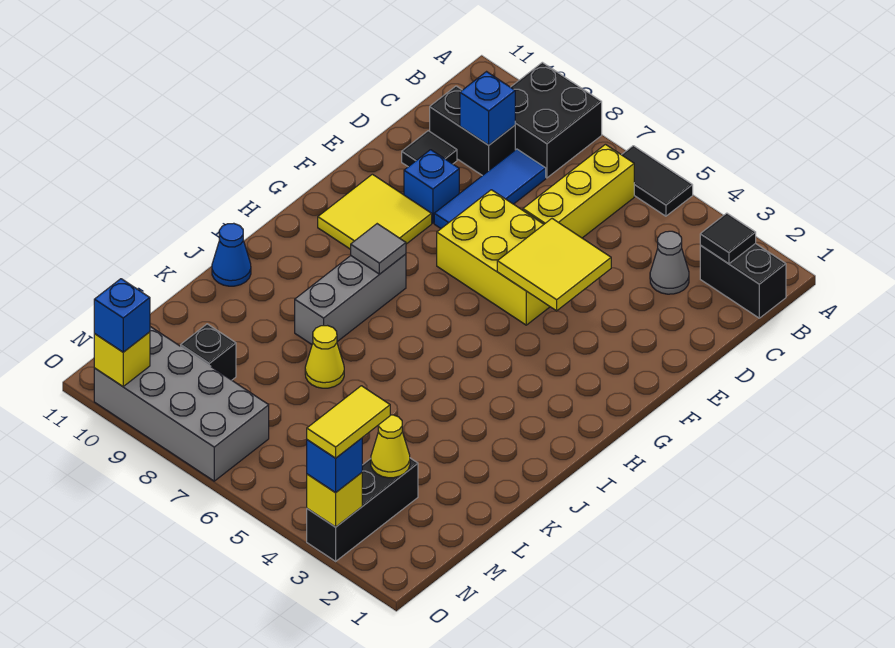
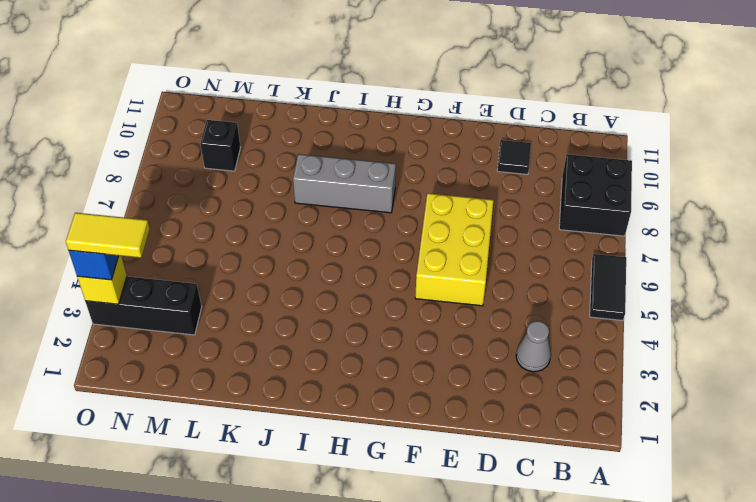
none -> black brick B1:B2 level 1
none -> yellow brick B6:D6 level 1
none -> blue tile C8:E8 level 1

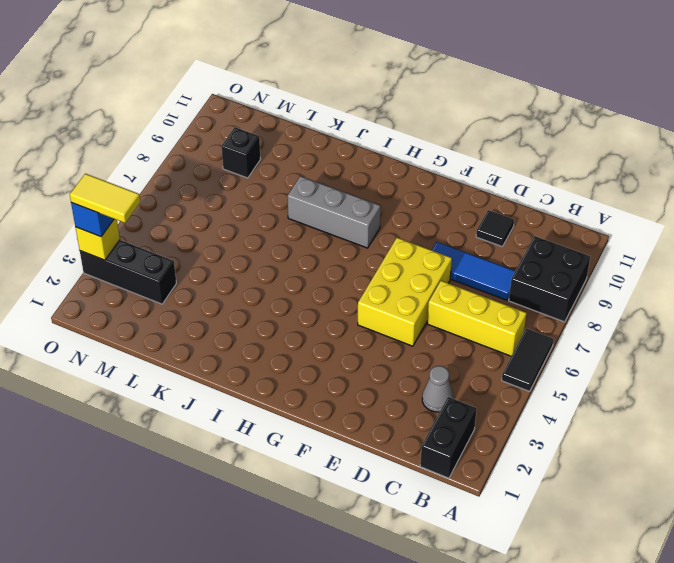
none -> black brick C9:C10 level 1
none -> blue brick E9 level 1
none -> yellow tile F9:G10 level 1

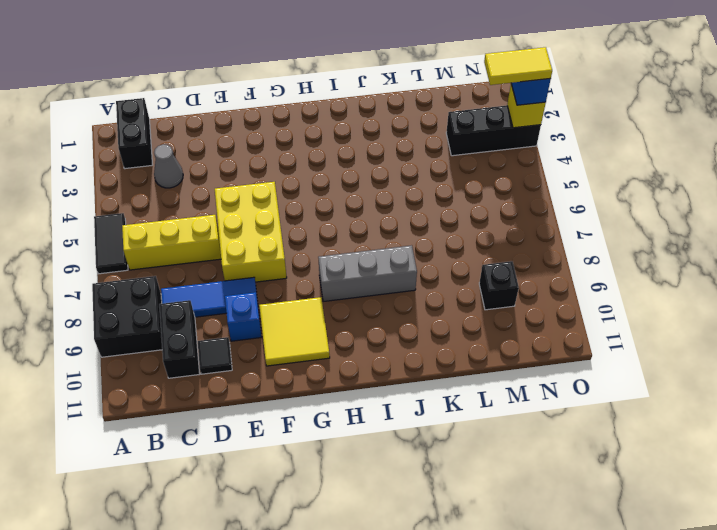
none -> blue cone J11 level 1
none -> yellow cone K7 level 1
none -> grey brick N7:O10 level 1

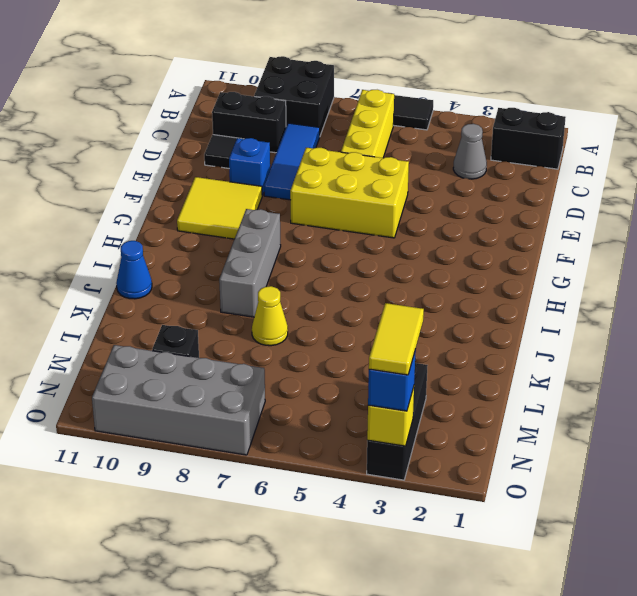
none -> black tile B2 level 2
none -> blue brick C9 level 2
none -> yellow tile E4:F5 level 2

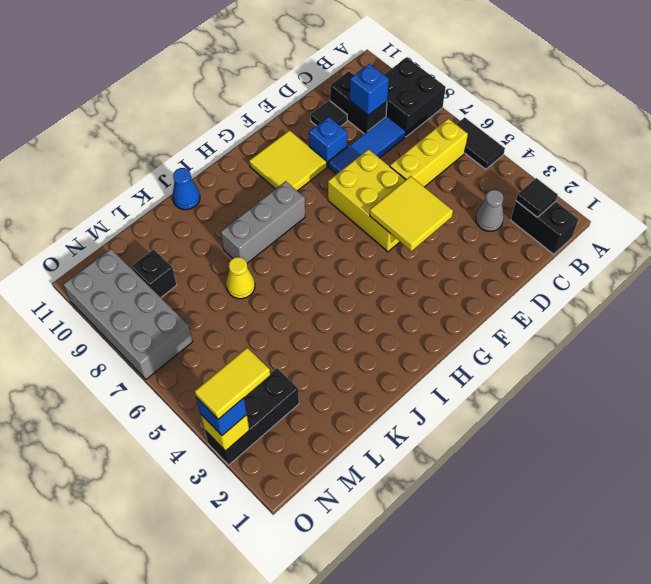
none -> grey tile H8 level 2
none -> yellow cone M3 level 2
none -> yellow brick O10 level 2

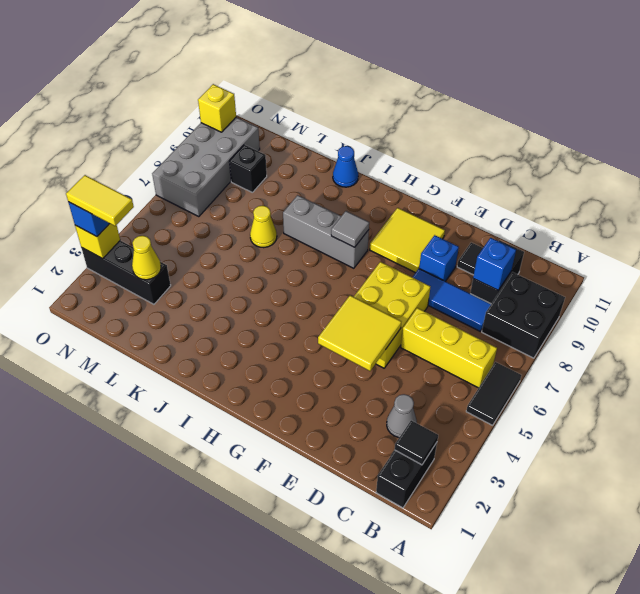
none -> blue brick O10 level 3

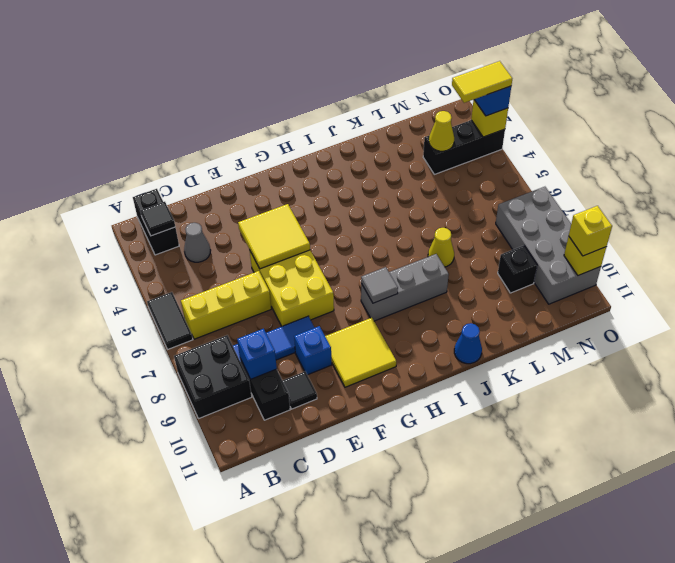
yellow brick O10 level 3 -> blue brick O10 level 3

